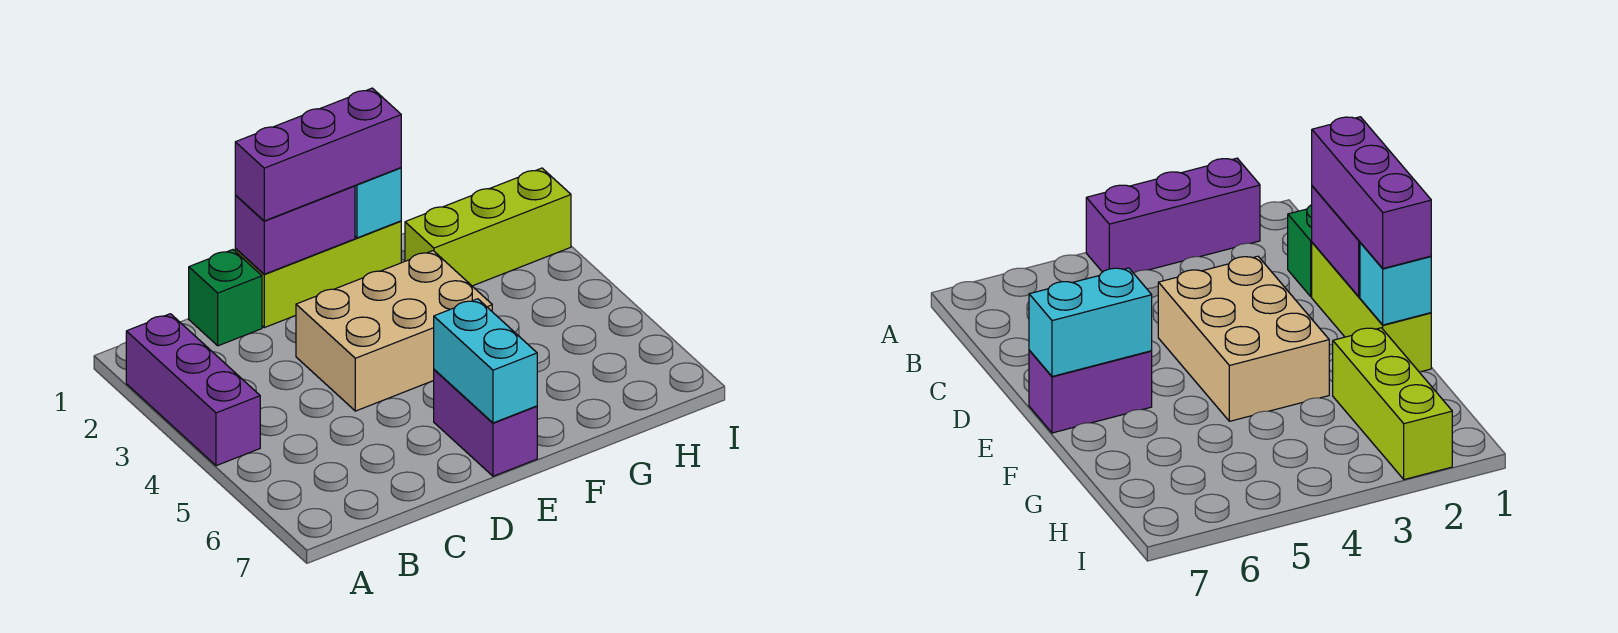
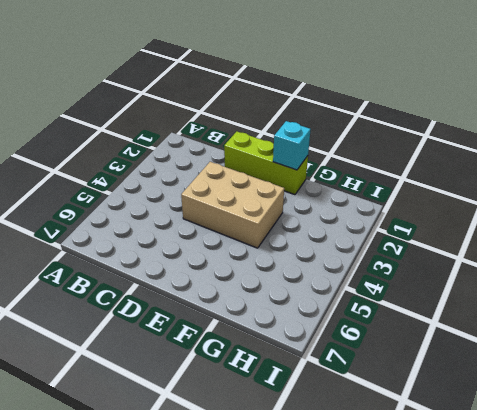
none -> purple brick A2:A4 level 1
none -> green brick C1 level 1

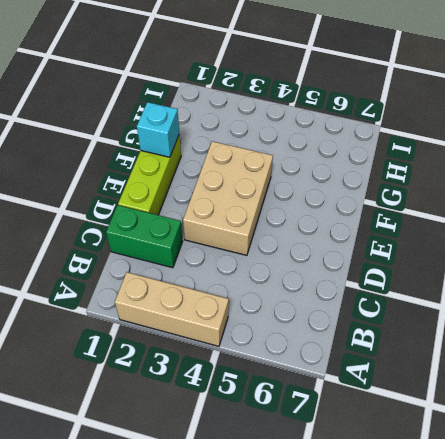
tan brick A2:A4 level 1 -> purple brick A2:A4 level 1
green brick C1:C2 level 1 -> green brick C1 level 1
none -> purple brick E6:E7 level 1
none -> lime brick G2:I2 level 1

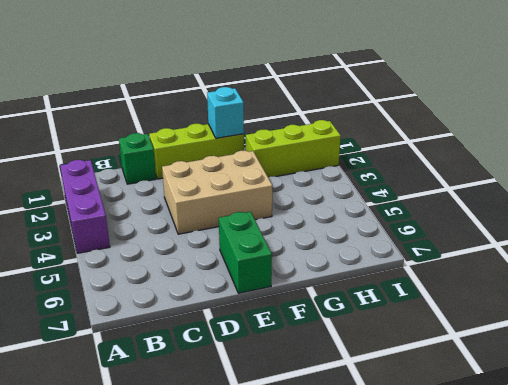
green brick E6:E7 level 1 -> purple brick E6:E7 level 1
none -> purple brick D1:E1 level 2
none -> cyan brick E6:E7 level 2

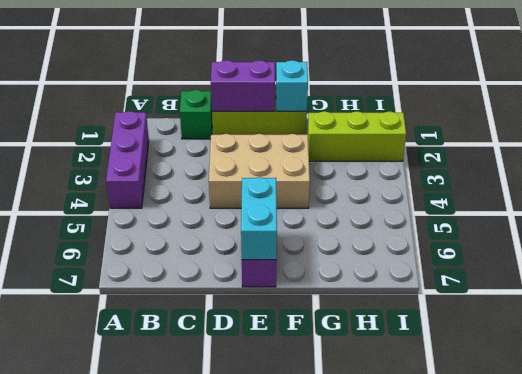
none -> purple brick D1:F1 level 3

